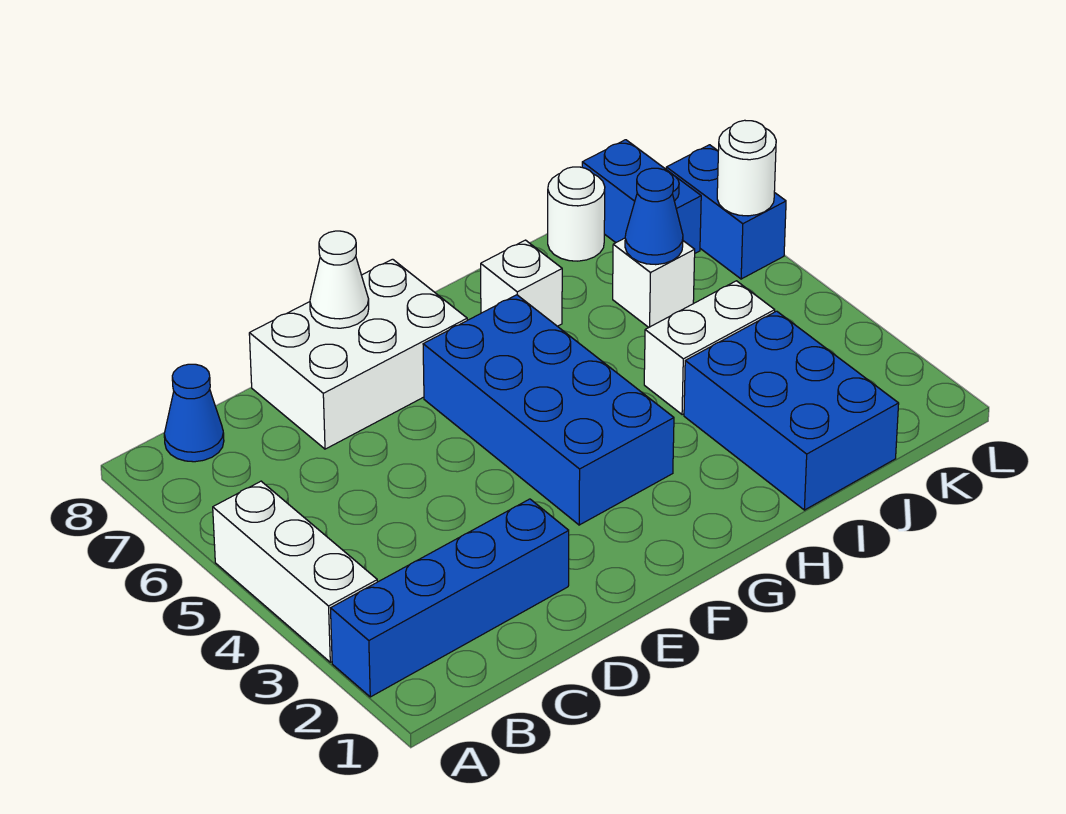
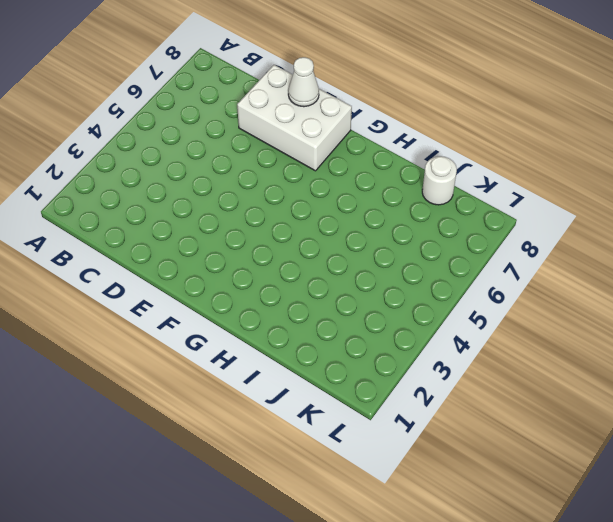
none -> blue brick A2:D2 level 1
none -> white brick A3:A5 level 1
none -> blue cone B8 level 1

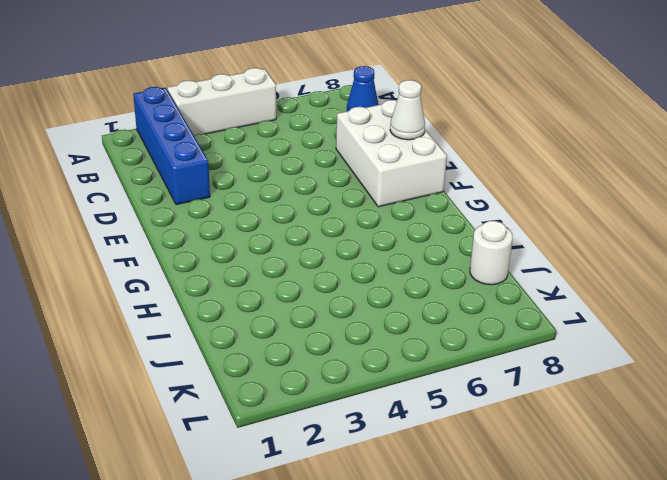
none -> blue brick F3:G6 level 1
none -> white brick H7 level 1
none -> blue brick I1:J3 level 1

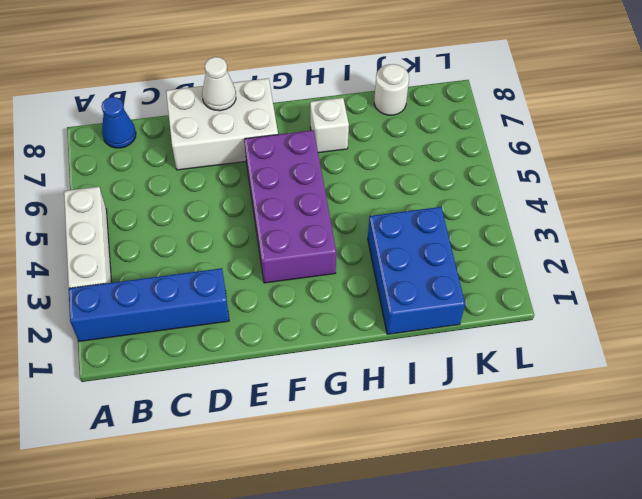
purple brick F3:G6 level 1 -> blue brick F3:G6 level 1
none -> white brick I4:J4 level 1
none -> white brick J6 level 1
none -> blue brick K7:K8 level 1

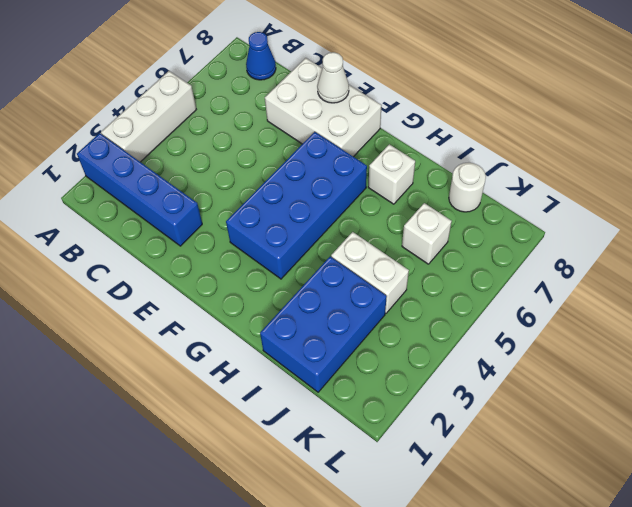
none -> blue brick K7:K8 level 1
none -> blue brick L6:L7 level 1
none -> blue cone J6 level 2

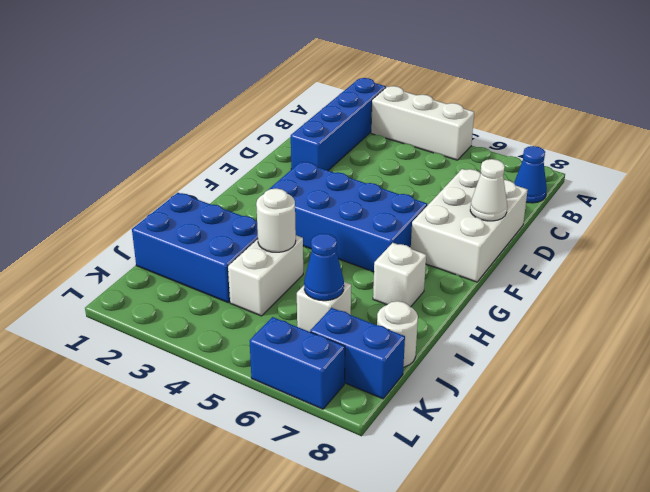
white round brick I4 level 2 -> white round brick L6 level 2

